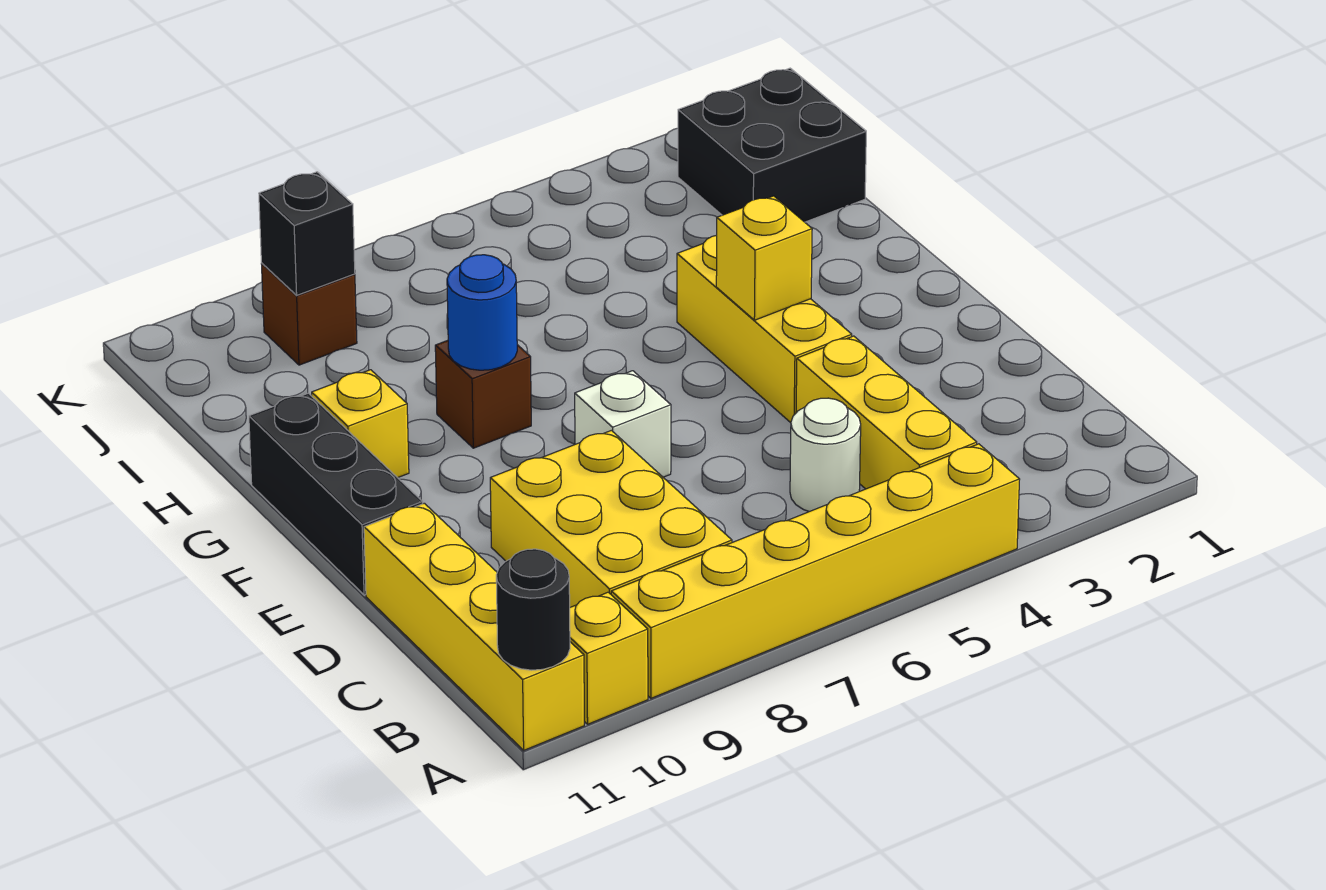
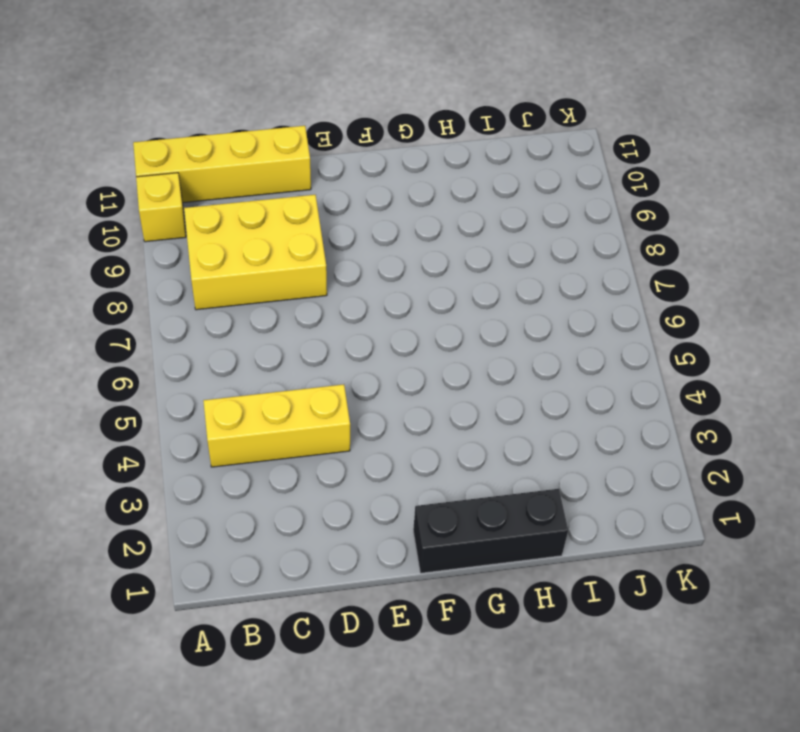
black brick F1:H1 level 1 -> black brick E11:G11 level 1
none -> yellow brick A4:A9 level 1
none -> white round brick C5 level 1
none -> yellow brick E4:G4 level 1

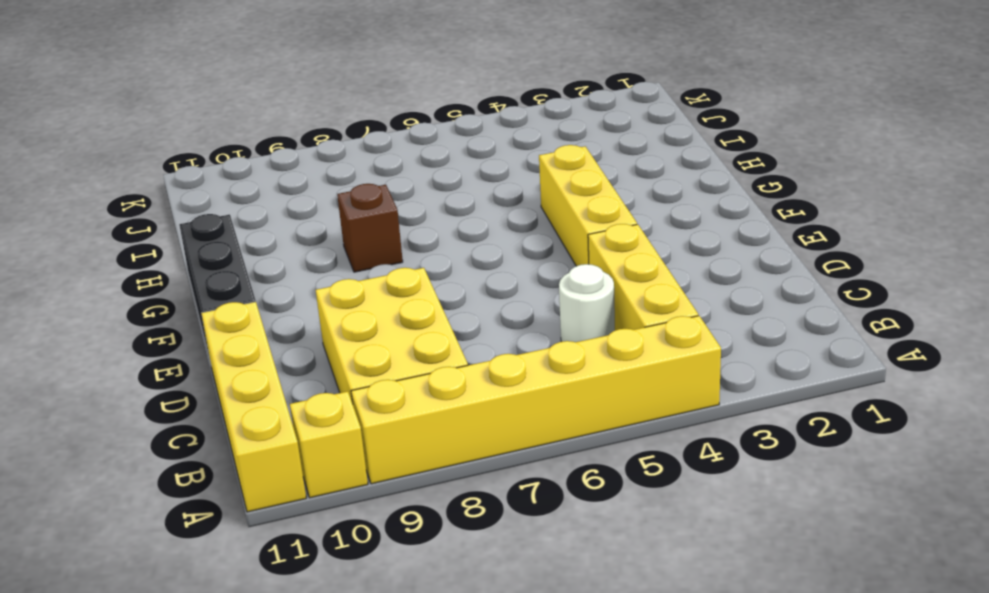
none -> white brick E7 level 1
none -> yellow brick G10 level 1
none -> black brick I1:J2 level 1

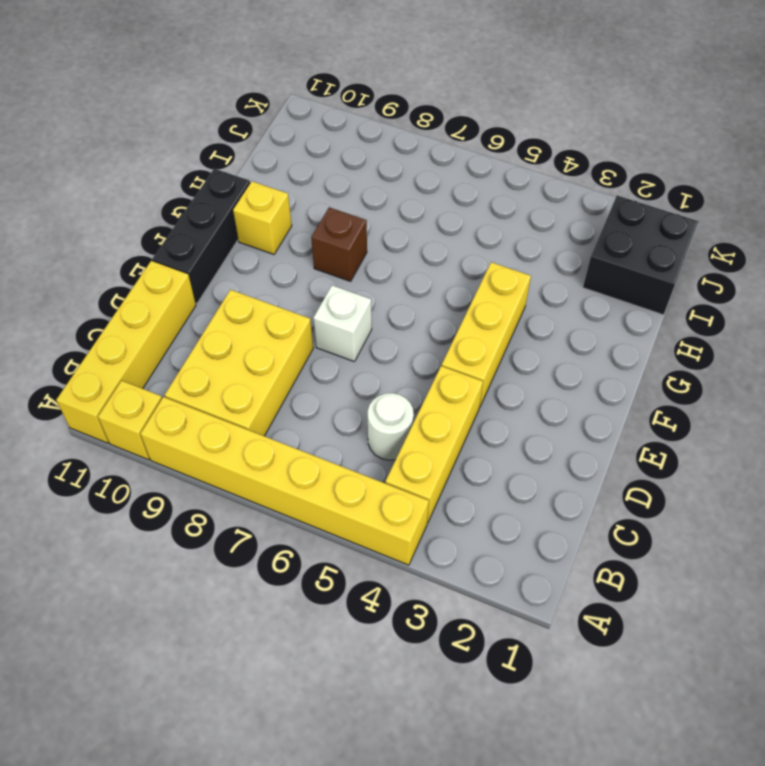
none -> brown brick J9 level 1
none -> black round brick A11 level 2
none -> yellow brick F4 level 2

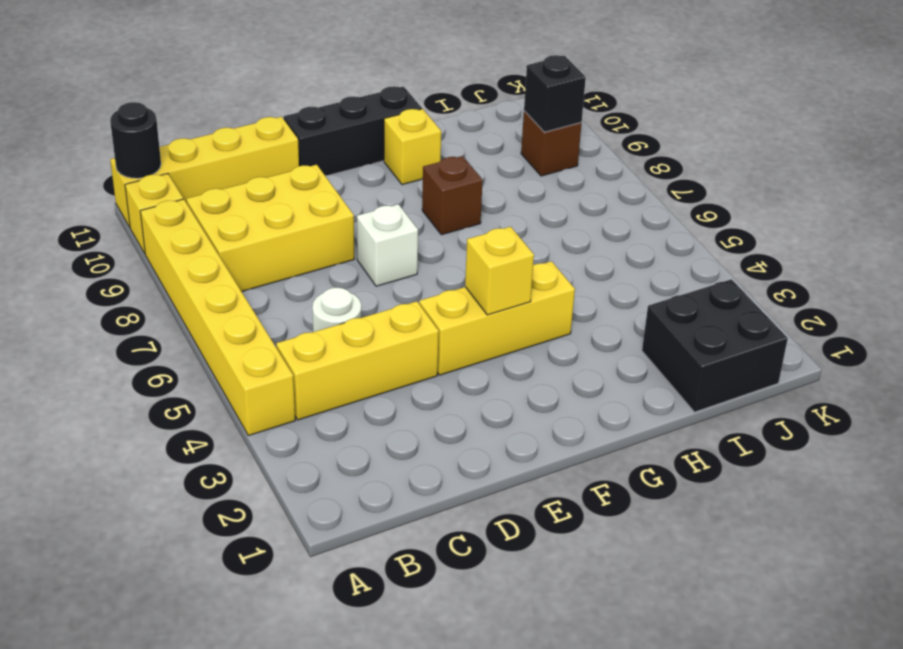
none -> blue round brick G8 level 2

